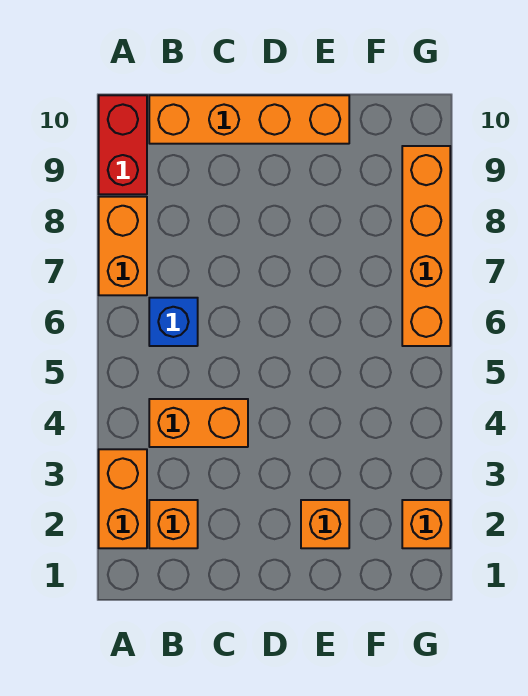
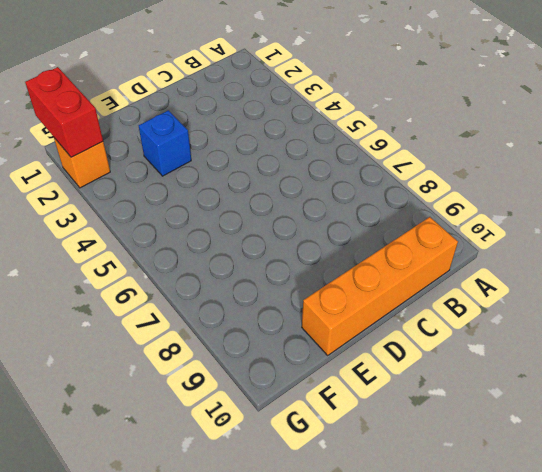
blue brick E3 level 1 -> blue brick B6 level 1
red brick G1:G2 level 2 -> red brick A9:A10 level 1
none -> orange brick A2:A3 level 1
none -> orange brick A7:A8 level 1

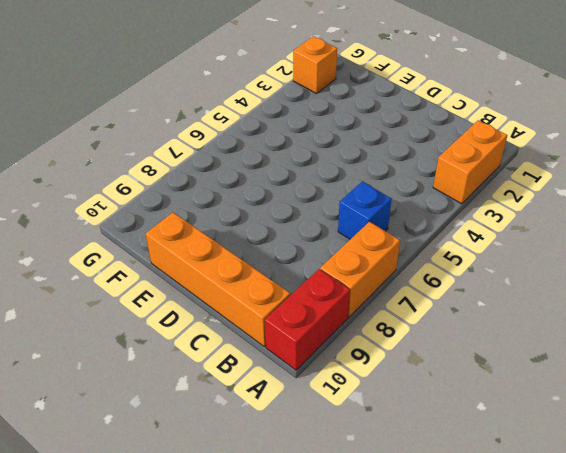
none -> orange brick B2 level 1
none -> orange brick B4:C4 level 1

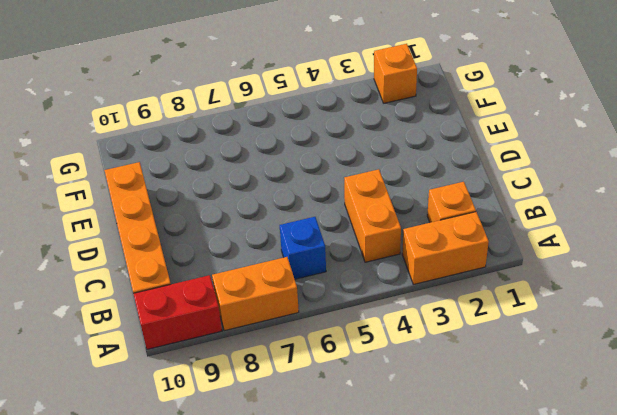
none -> orange brick E2 level 1
none -> orange brick G6:G9 level 1

